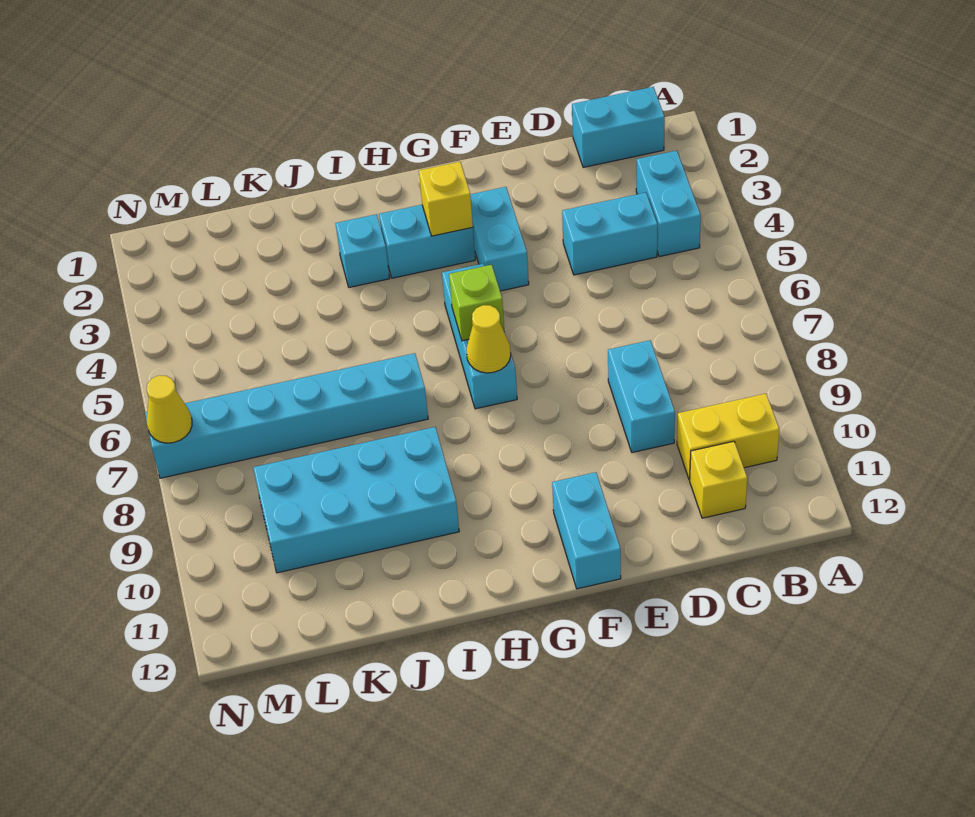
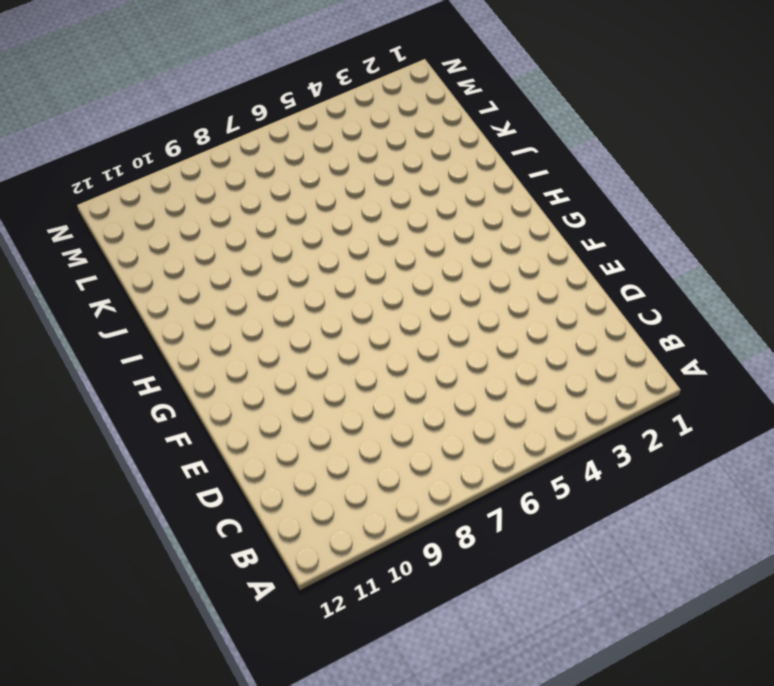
none -> cyan brick B1:C1 level 1
none -> cyan brick B3:B4 level 1
none -> yellow brick B10:C10 level 1

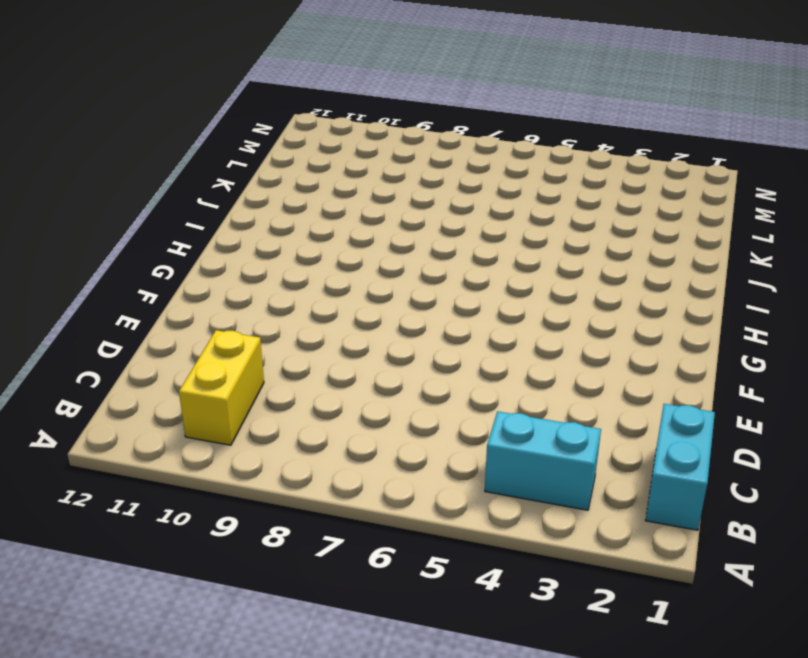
none -> cyan brick C4:D4 level 1
none -> yellow brick C11 level 1
none -> cyan brick D8:D9 level 1

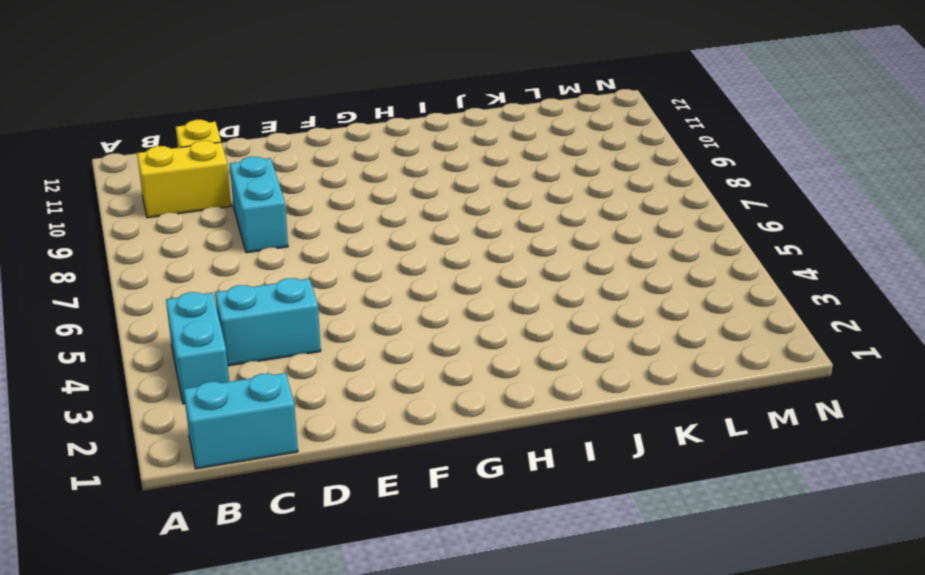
none -> cyan brick F3:F4 level 1
none -> cyan brick F11:F12 level 1
none -> cyan brick G3:H3 level 1

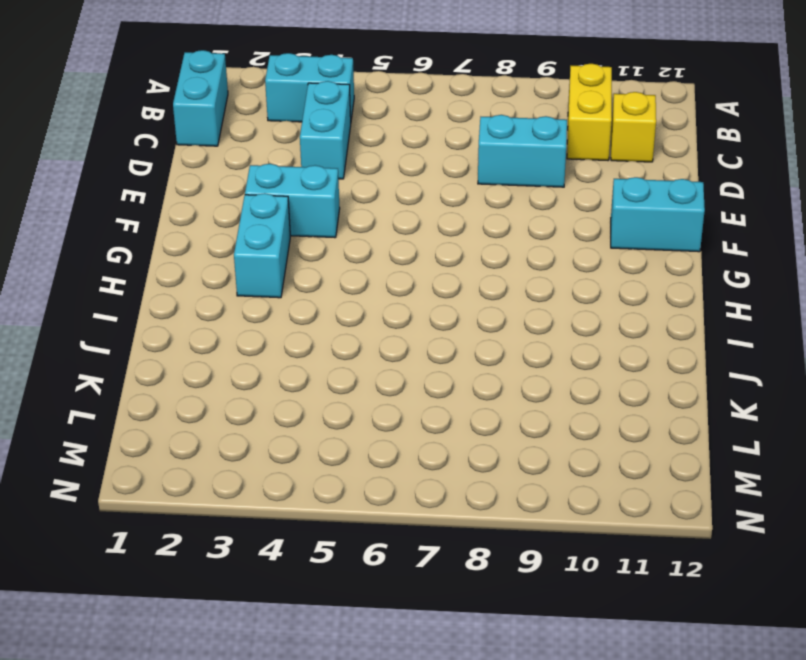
none -> cyan brick G5:G7 level 1
none -> cyan brick I3 level 1
none -> cyan brick I7:N7 level 1

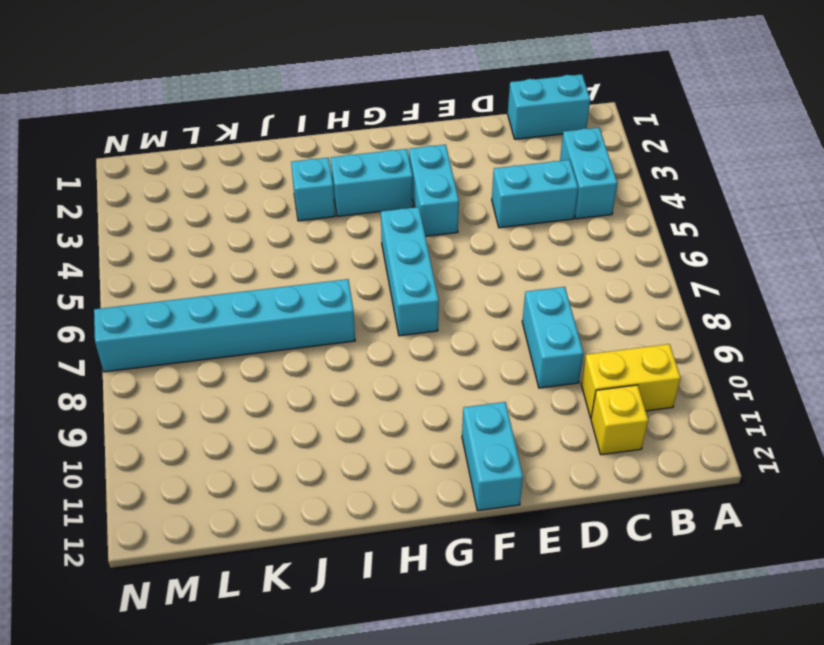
none -> cyan brick I9:L10 level 1
none -> yellow brick G3 level 2
none -> lime brick G6 level 2

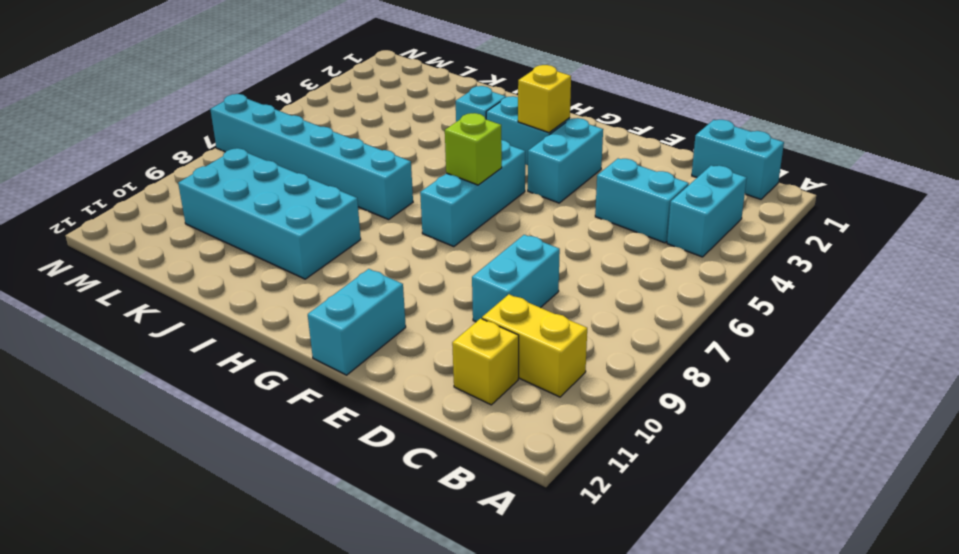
none -> yellow cone G7 level 2
none -> yellow cone N7 level 2

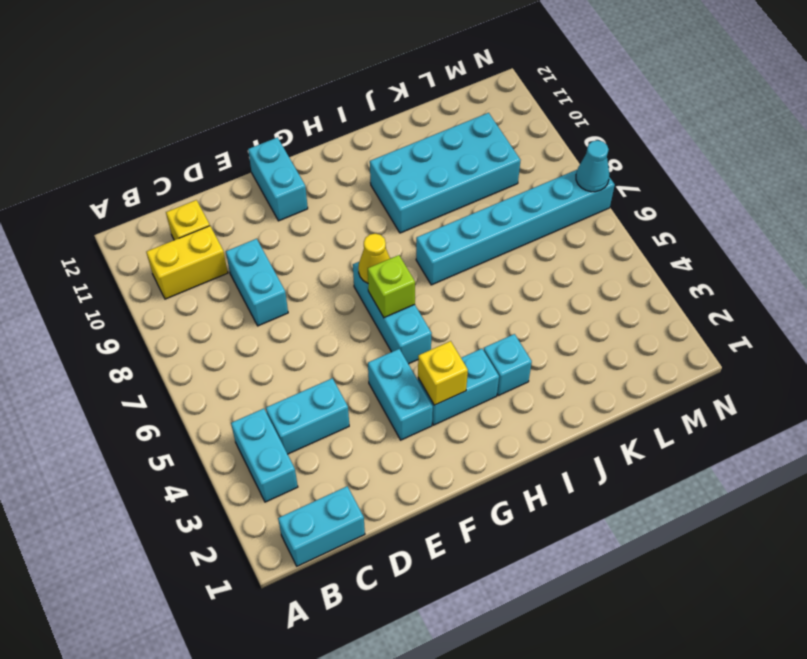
cyan cone N7 level 2 -> yellow cone N7 level 2

